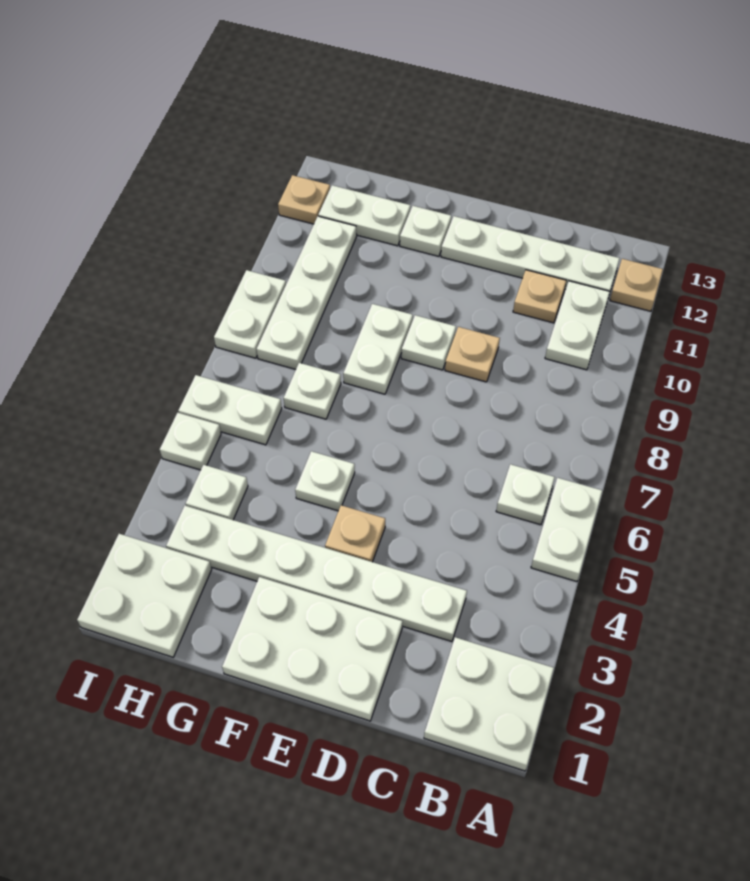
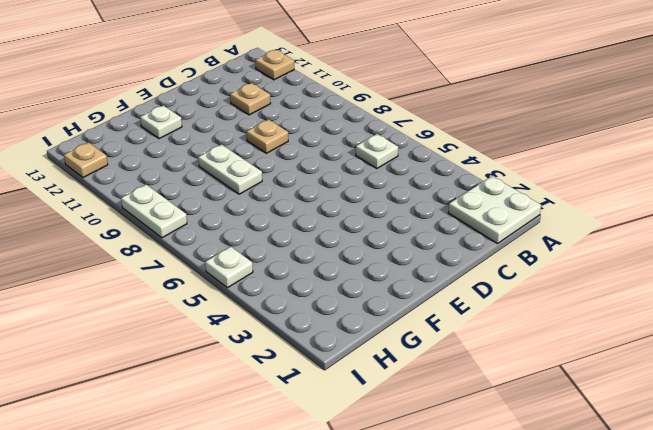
none -> white plate A5:A6 level 1
none -> white plate B10:B11 level 1
none -> white plate B12:E12 level 1

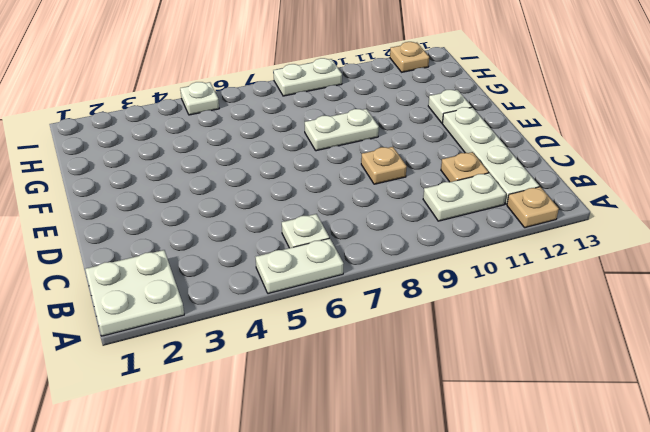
none -> white plate C3:H3 level 1
none -> white plate D1:F2 level 1
none -> tan plate E4 level 1

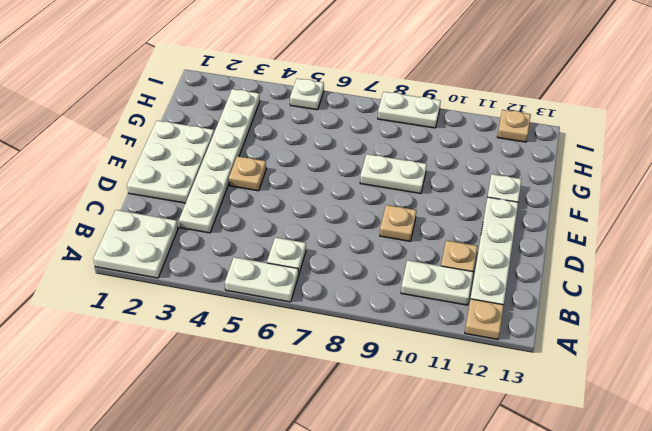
none -> white plate E9 level 1
none -> white plate F5 level 1
none -> white plate G7 level 1

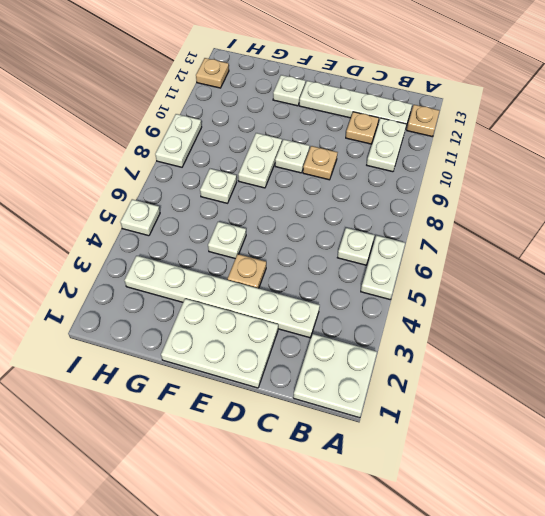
none -> white plate G12:H12 level 1
none -> white plate H1:I2 level 1
none -> white plate H4 level 1

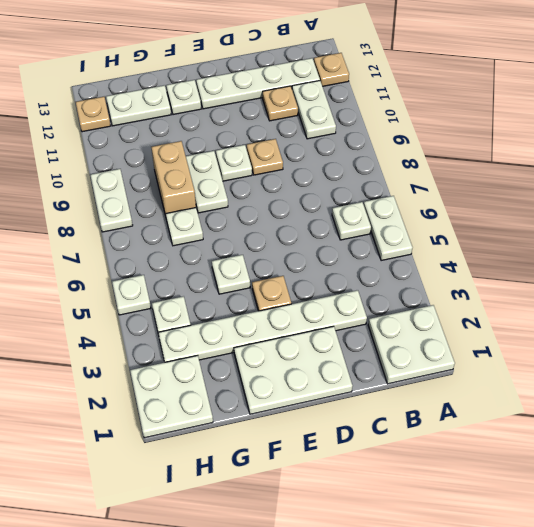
tan brick G8:G9 level 1 -> none
none -> white plate H6:I6 level 1
none -> white plate H8:H11 level 1

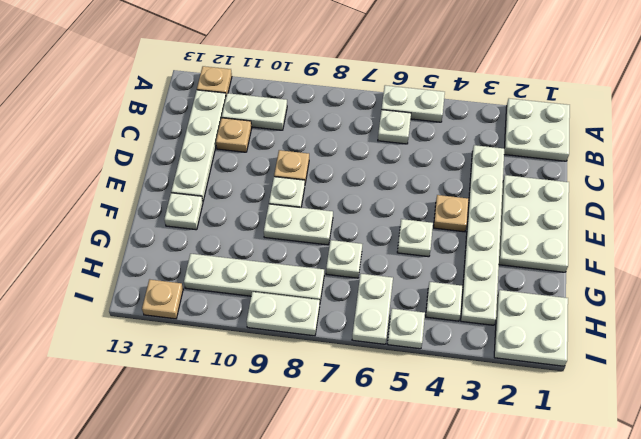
none -> white plate G12:H12 level 1

